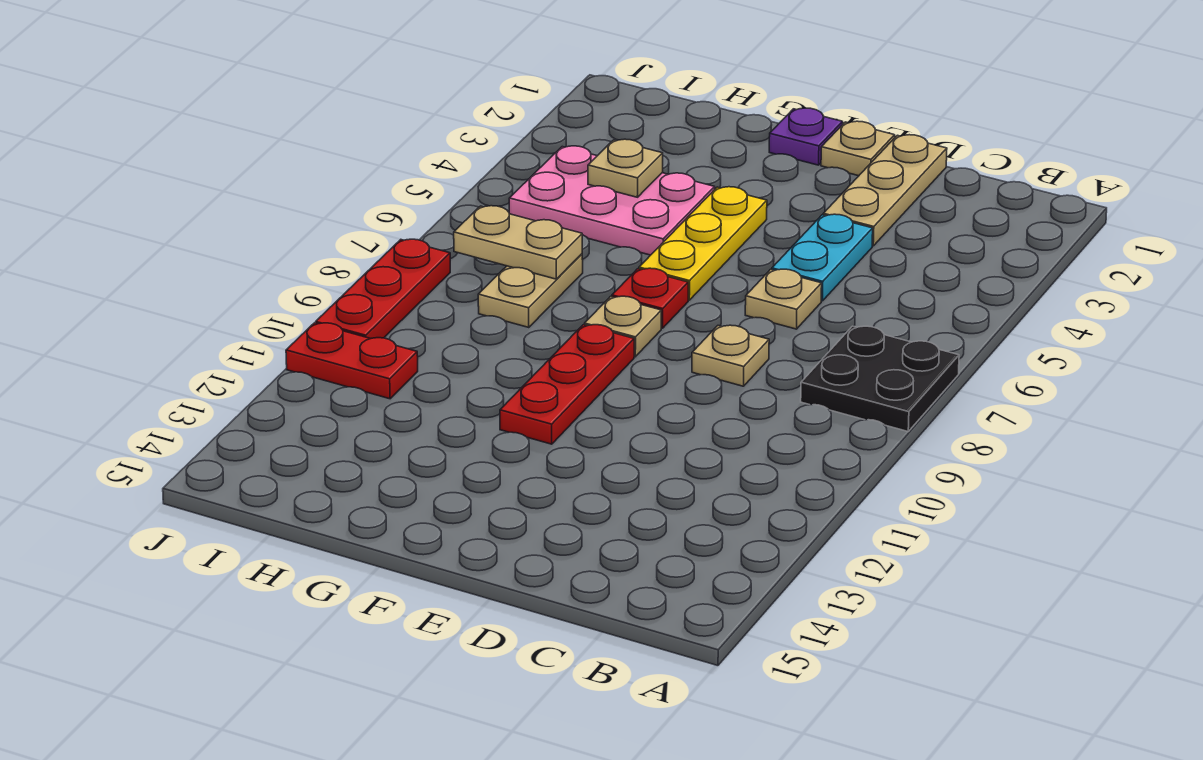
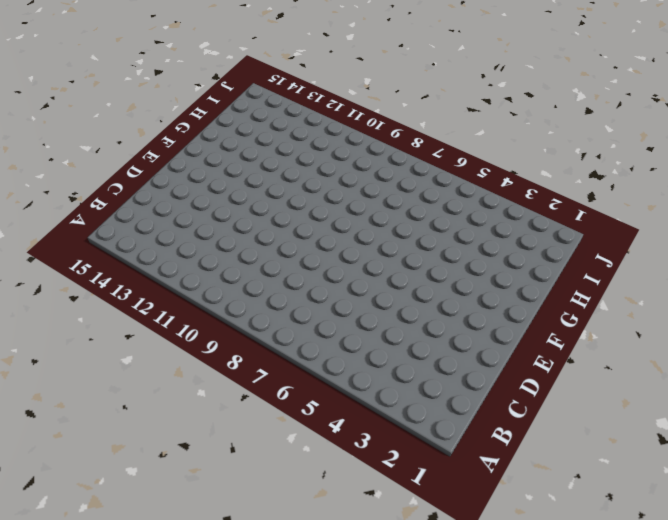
none -> black plate A7:B8 level 1
none -> tan plate D1:D3 level 1
none -> cyan plate D4:D5 level 1

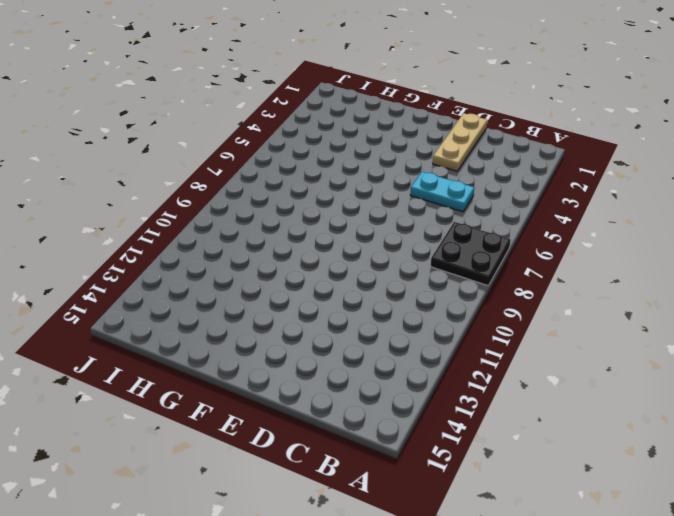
cyan plate C5:D5 level 1 -> cyan plate D4:D5 level 1
none -> tan plate D6 level 1
none -> tan plate D8 level 1
none -> tan plate E1 level 1

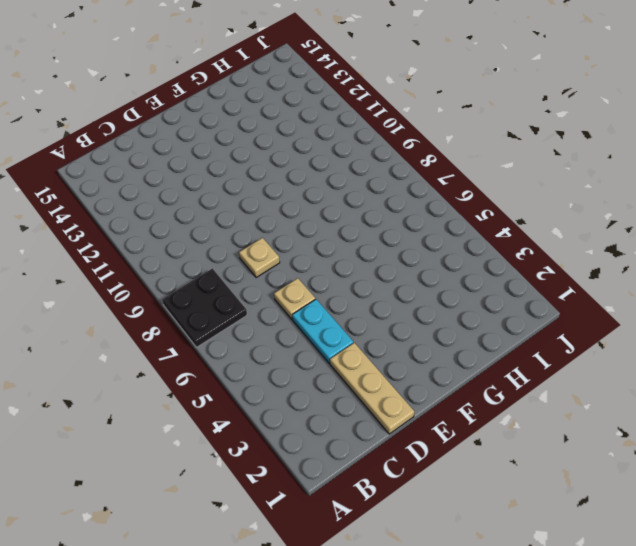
none -> tan plate E1 level 1
none -> purple plate F1 level 1
none -> yellow plate F4:F6 level 1

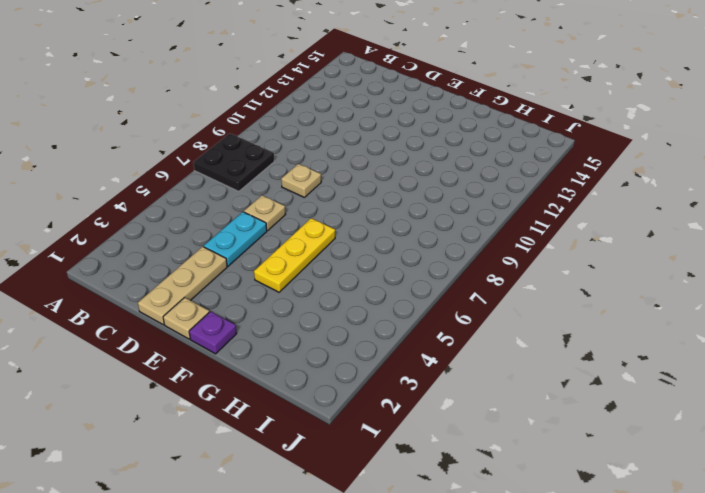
none -> red plate F7 level 1
none -> tan plate F8 level 1
none -> red plate F9:F11 level 1

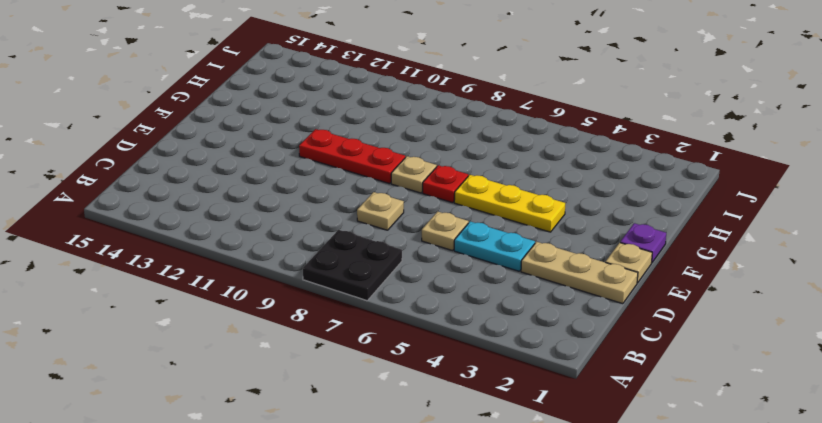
none -> pink plate G4:I5 level 1
none -> tan plate H7:H8 level 1
none -> red plate I11:J11 level 1

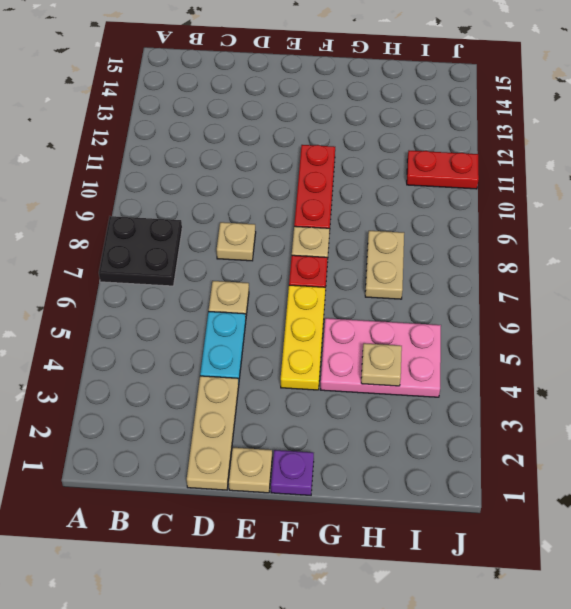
none -> red plate J8:J10 level 1
none -> tan plate H7:I7 level 2

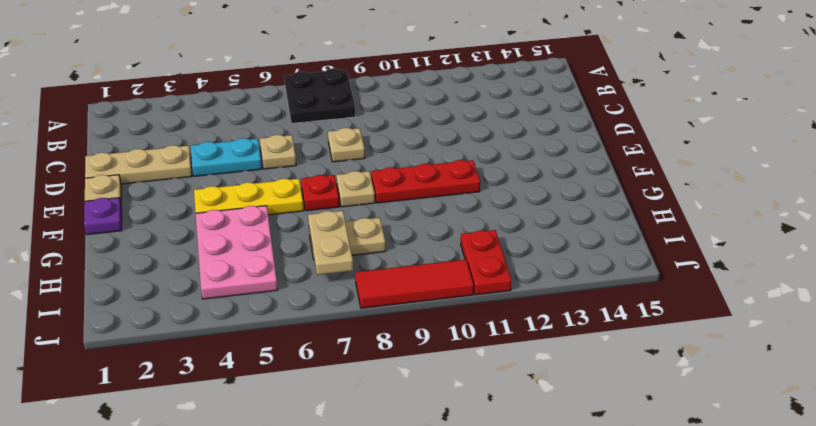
red tile J8:J10 level 1 -> red plate J8:J10 level 1
none -> tan plate H4 level 2

